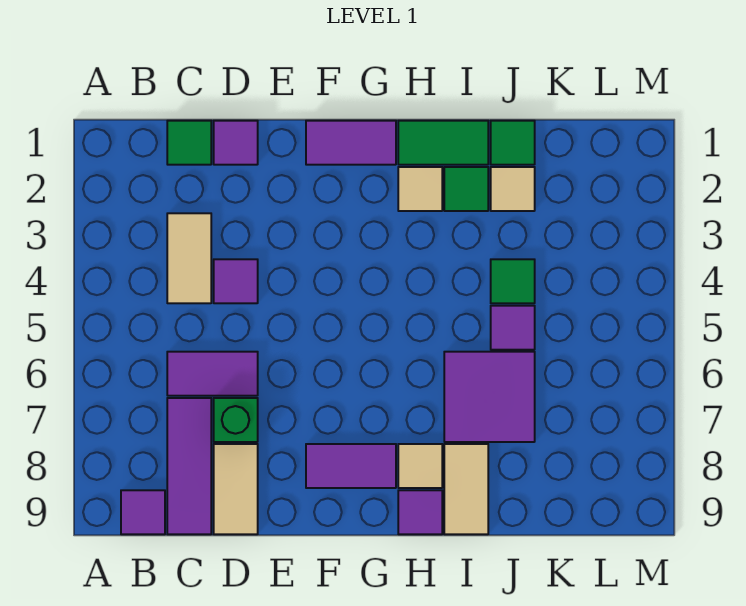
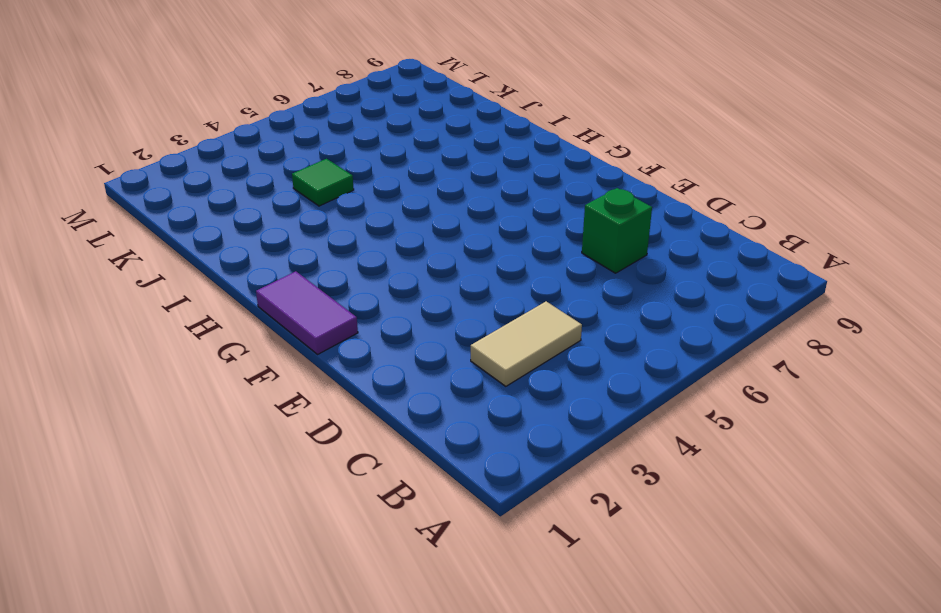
none -> purple tile B9 level 1
none -> green tile C1 level 1
none -> purple tile C6:D6 level 1

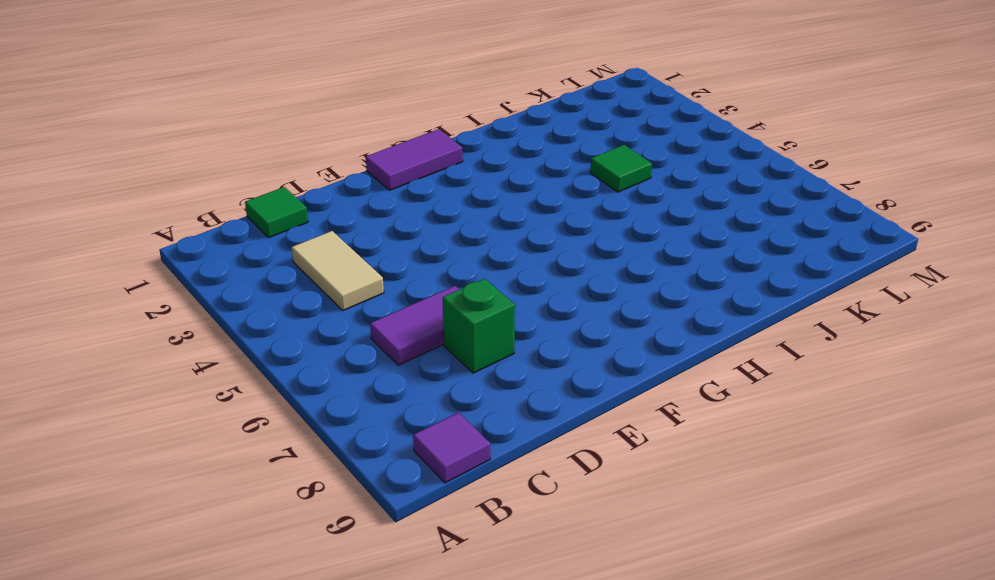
none -> purple tile C7:C9 level 1
none -> purple tile D1 level 1
none -> purple tile D4 level 1

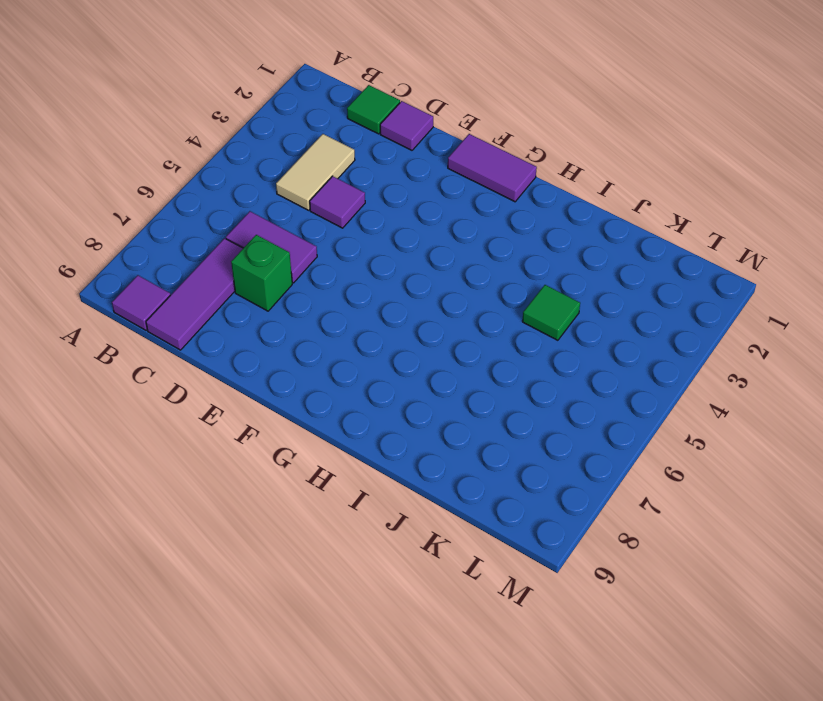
none -> tan tile D8:D9 level 1
none -> purple tile F8:G8 level 1
none -> green tile H1:I1 level 1

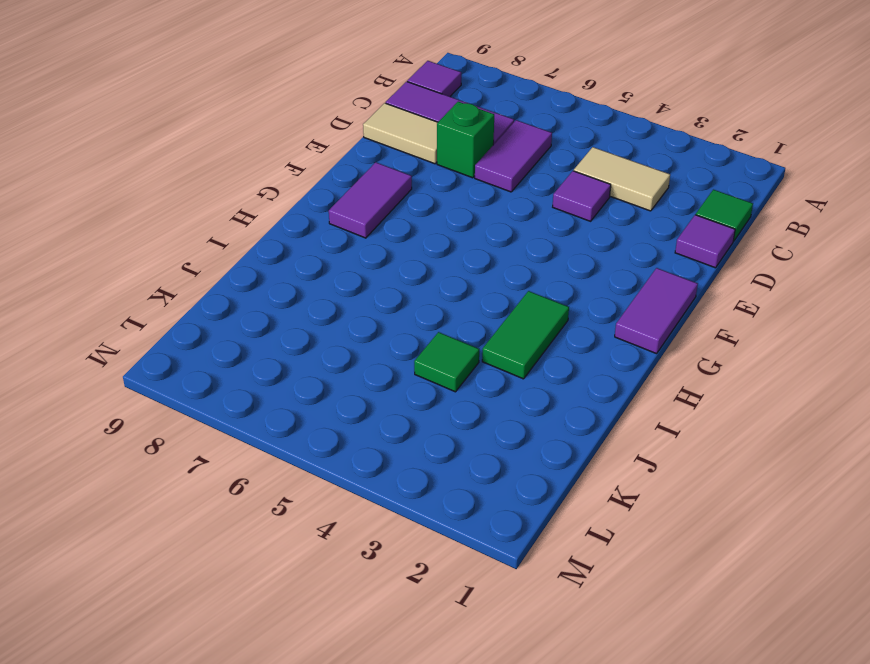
green tile H3:I3 level 1 -> green tile H1:I1 level 1
none -> tan tile H2 level 1
none -> tan tile H8 level 1
none -> purple tile H9 level 1

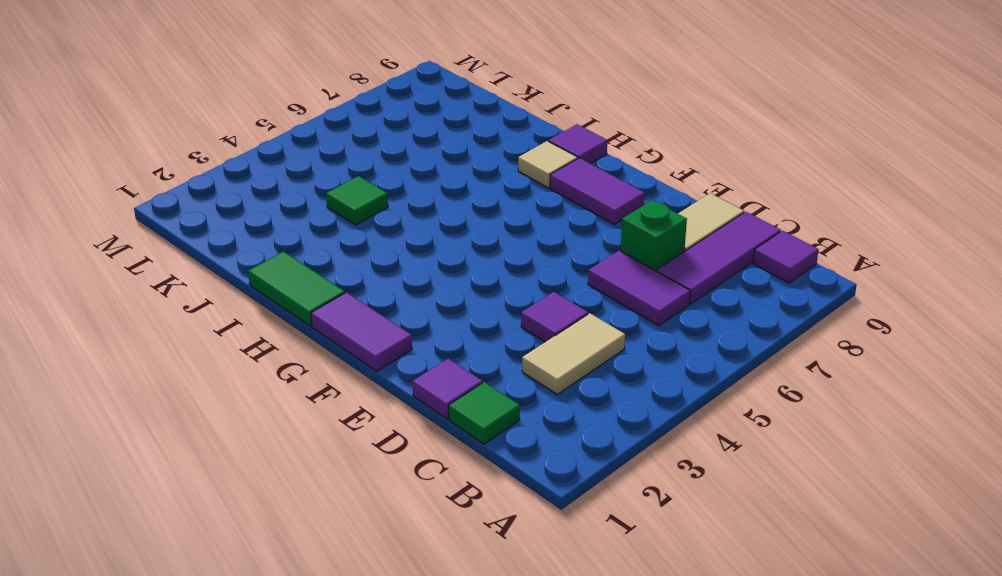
none -> tan tile H2 level 1
none -> green tile I2 level 1
none -> purple tile I6:J7 level 1

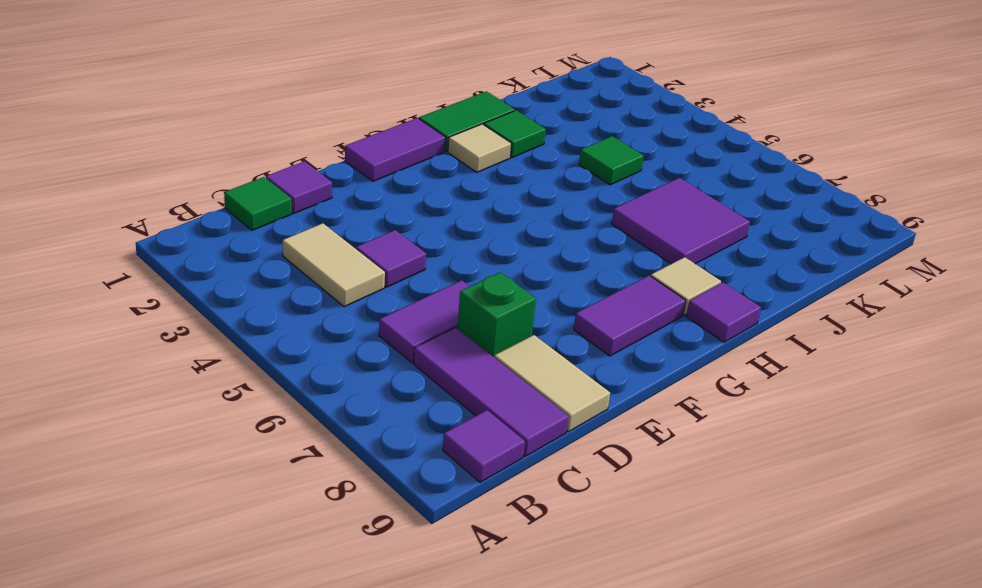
none -> tan tile I8:I9 level 1
none -> green tile J1 level 1
none -> tan tile J2 level 1

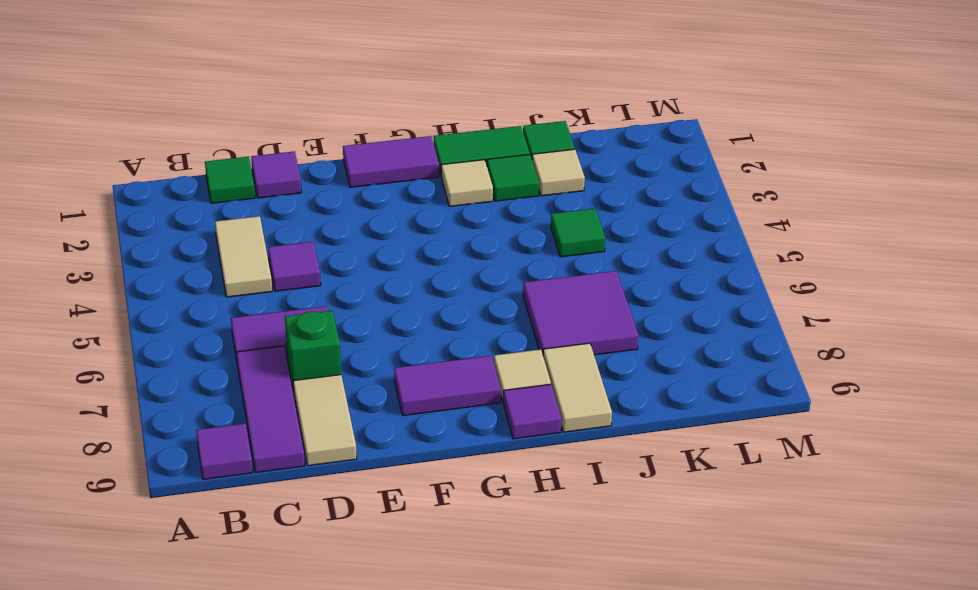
none -> purple tile J5 level 1

